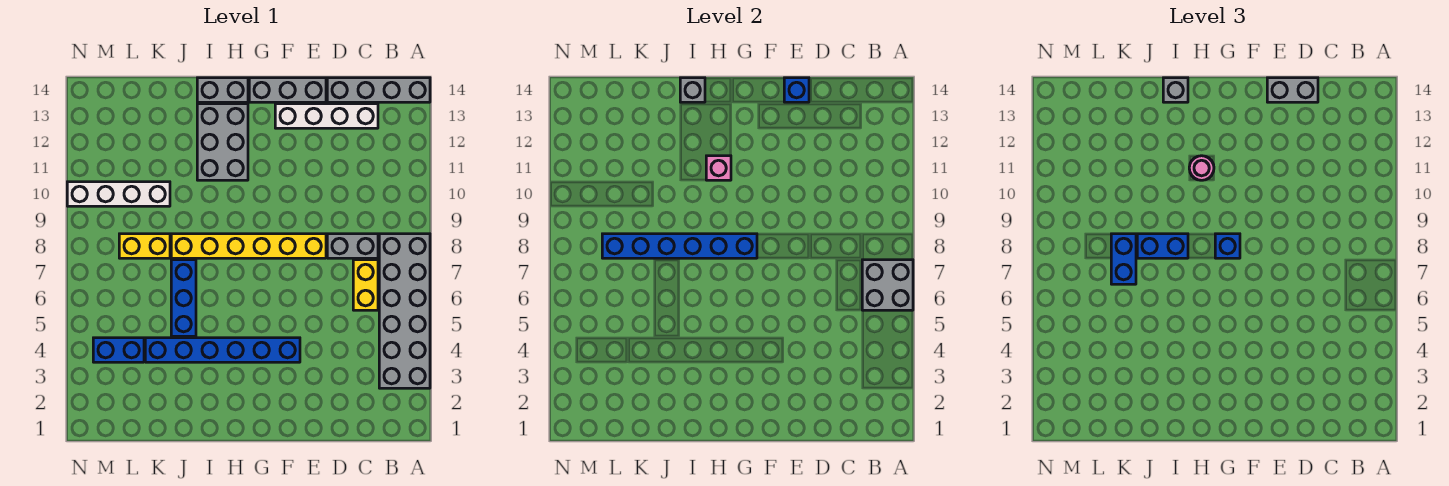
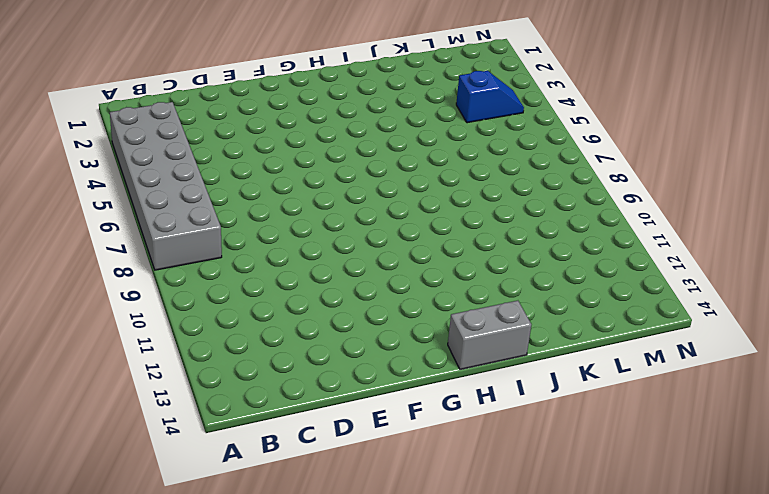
blue slope L4:M4 level 1 top L -> blue brick L4:M4 level 1
none -> grey brick A14:D14 level 1
none -> yellow brick C6:C7 level 1
none -> grey brick C8:D8 level 1

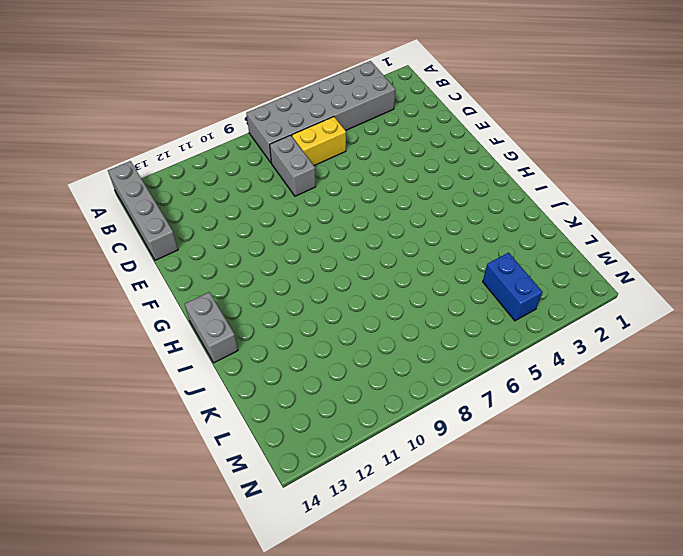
none -> white brick C13:F13 level 1
none -> yellow brick E8:J8 level 1
none -> grey brick E14:G14 level 1

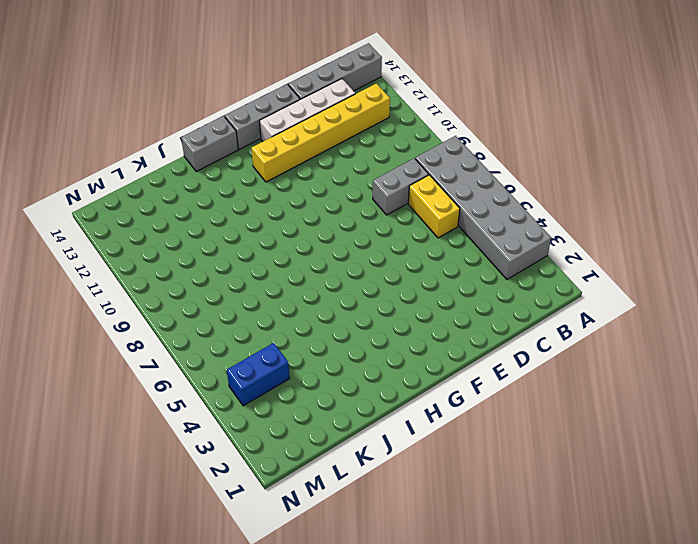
yellow brick B12:G12 level 1 -> yellow brick E8:J8 level 1
none -> blue brick F4:K4 level 1
none -> grey brick H11:I13 level 1
none -> blue brick J5:J7 level 1

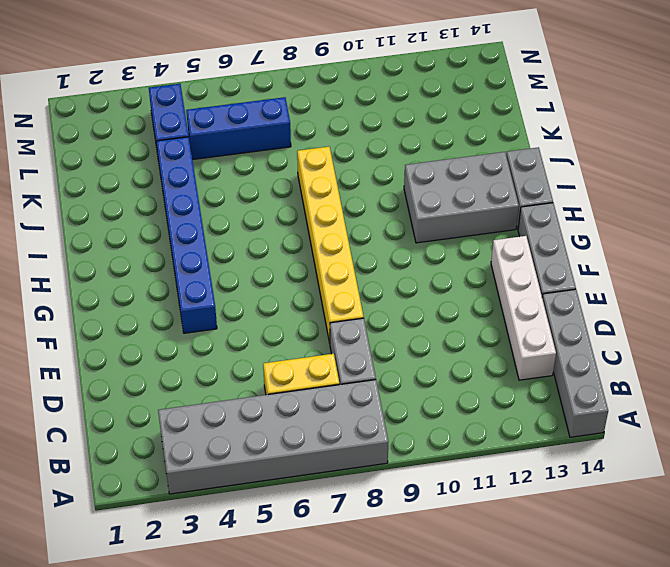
blue brick L5:L7 level 1 -> blue brick J5:J7 level 1
none -> yellow brick K8:L8 level 1
none -> white brick K10:N10 level 1
none -> grey brick A6:B7 level 2

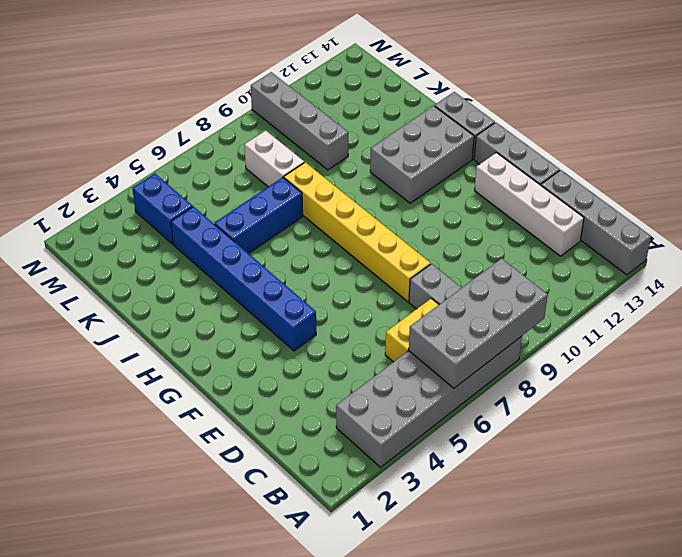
grey brick A6:B9 level 2 -> grey brick A6:B7 level 2
white brick K8:L8 level 1 -> yellow brick K8:L8 level 1
grey brick K10:N10 level 1 -> white brick K10:N10 level 1
none -> blue brick E14 level 2
none -> blue brick G8:L8 level 2
none -> pink brick H11 level 2

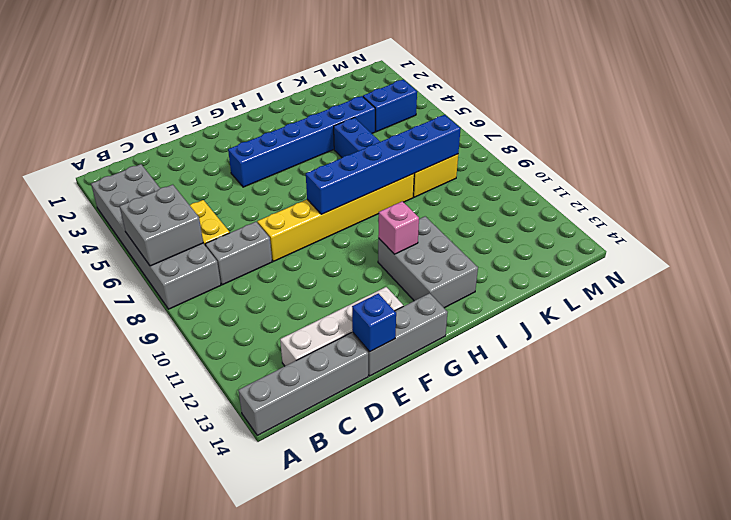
none -> grey brick H14:I14 level 1
none -> white brick K10:N10 level 1
none -> grey brick I14 level 2

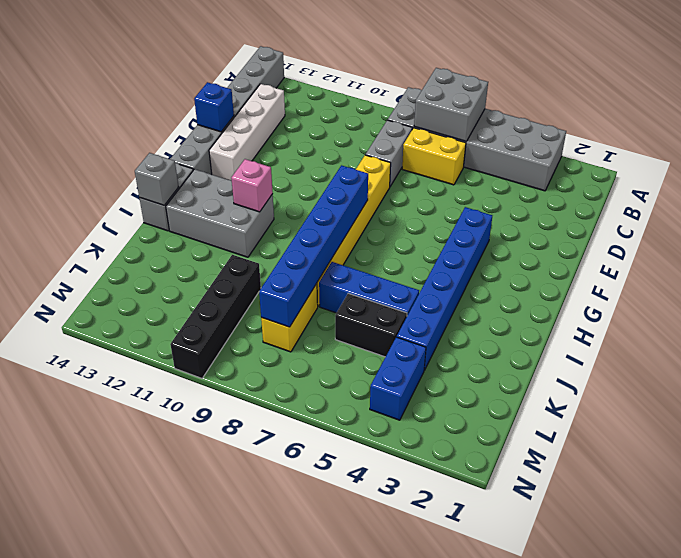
black brick K5:K6 level 1 -> none
black brick K10:N10 level 1 -> white brick K10:N10 level 1
none -> grey brick D14:E14 level 3
none -> blue brick G8 level 3
none -> pink round brick H11 level 3

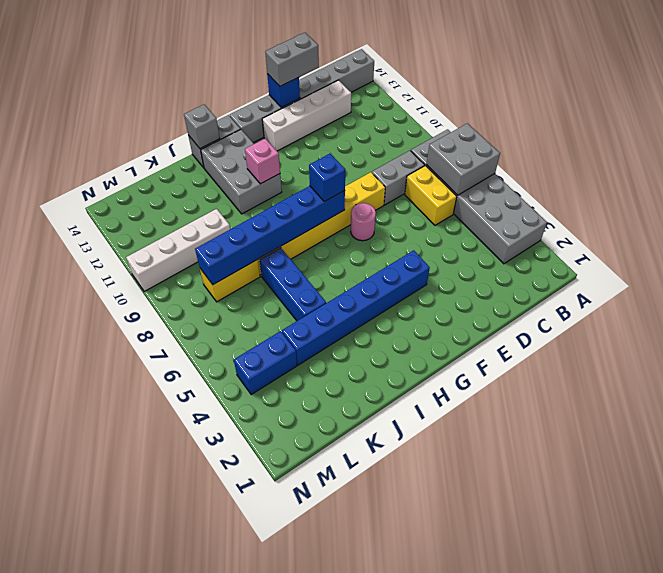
pink round brick F7 level 1 -> pink round brick H11 level 3
none -> blue brick I8:J8 level 3
none -> grey brick I14 level 3
none -> blue brick K7:K8 level 3

